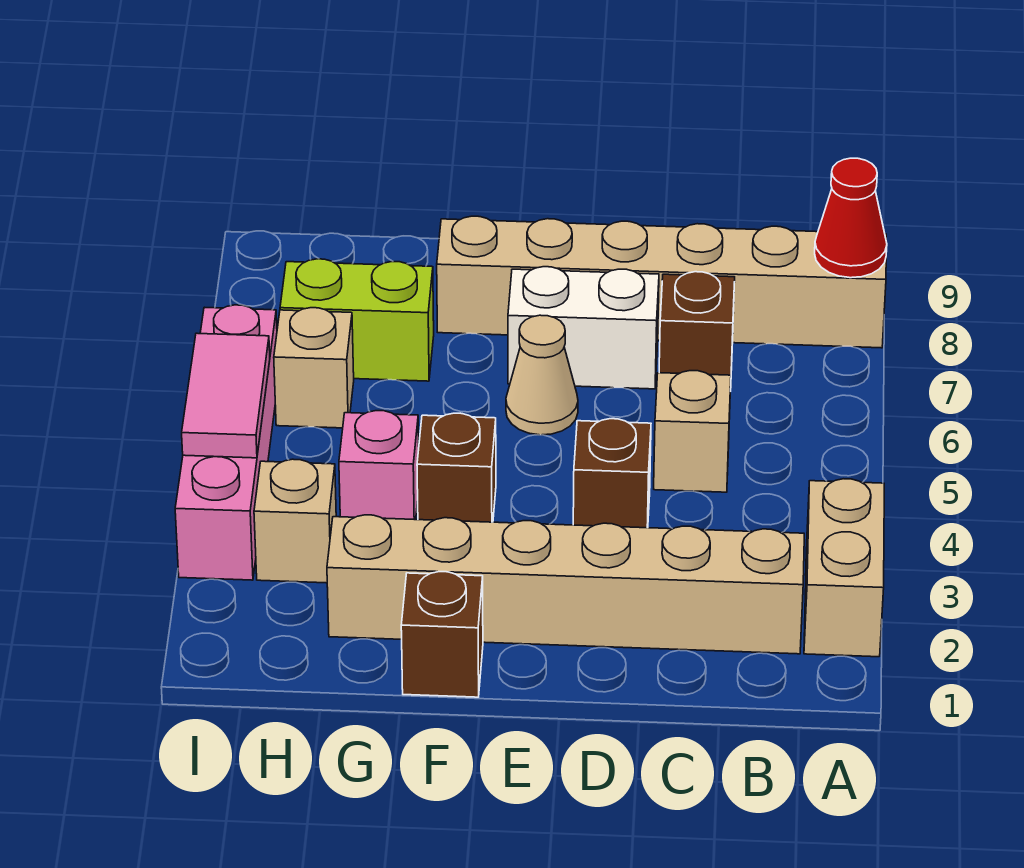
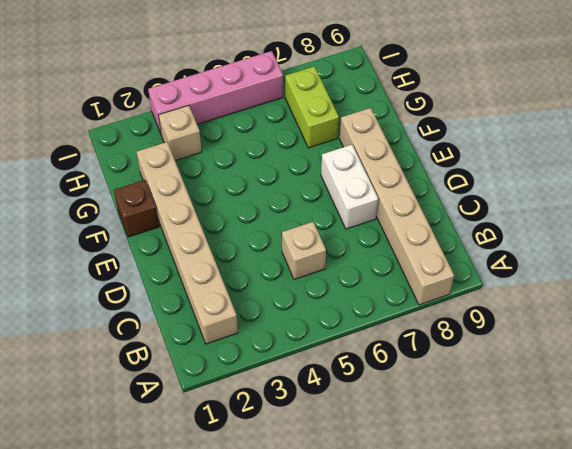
none -> tan brick A2:A3 level 1
none -> brown brick C7 level 1
none -> brown brick D4 level 1

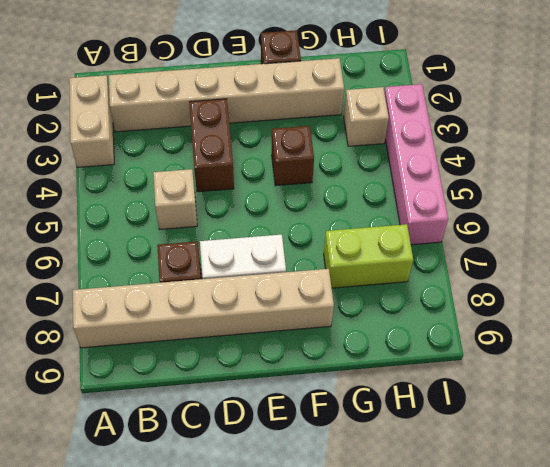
brown brick D3:D4 level 1 -> brown brick D4 level 1
none -> tan cone E6 level 1
none -> pink brick G4 level 1
none -> tan brick H6 level 1

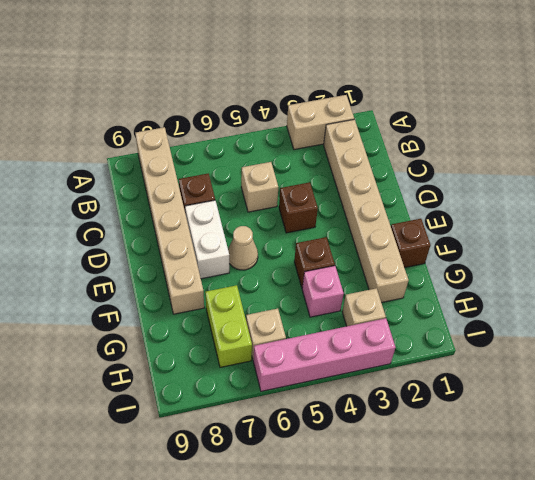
none -> red cone A8 level 2
none -> pink tile I4:I5 level 2

